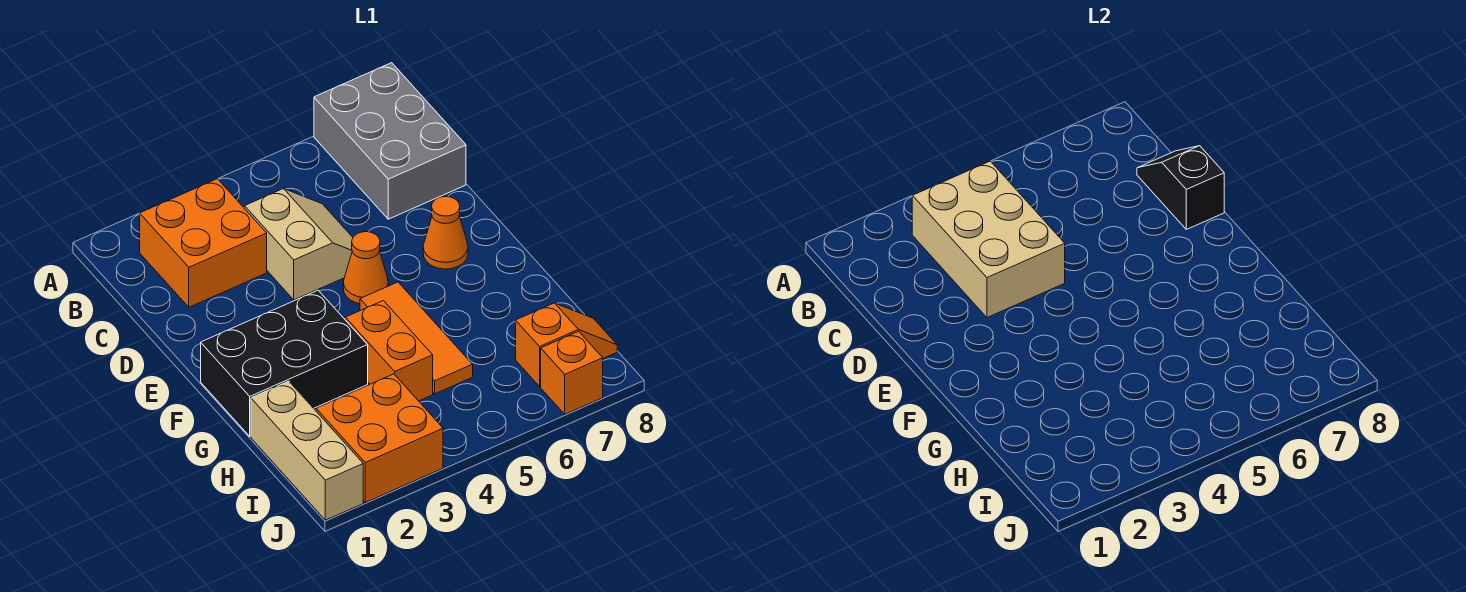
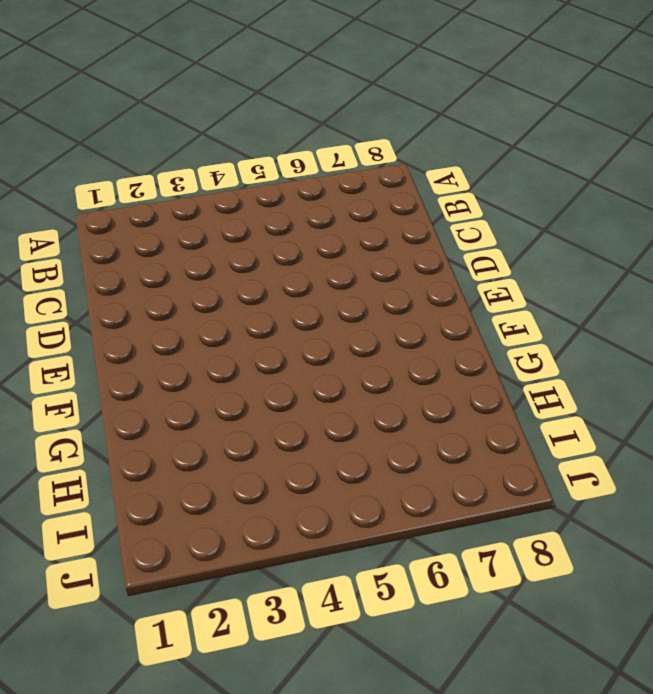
none -> grey brick A7:C8 level 1
none -> orange brick B2:C3 level 1
none -> tan slope C4:D5 level 1 top 4

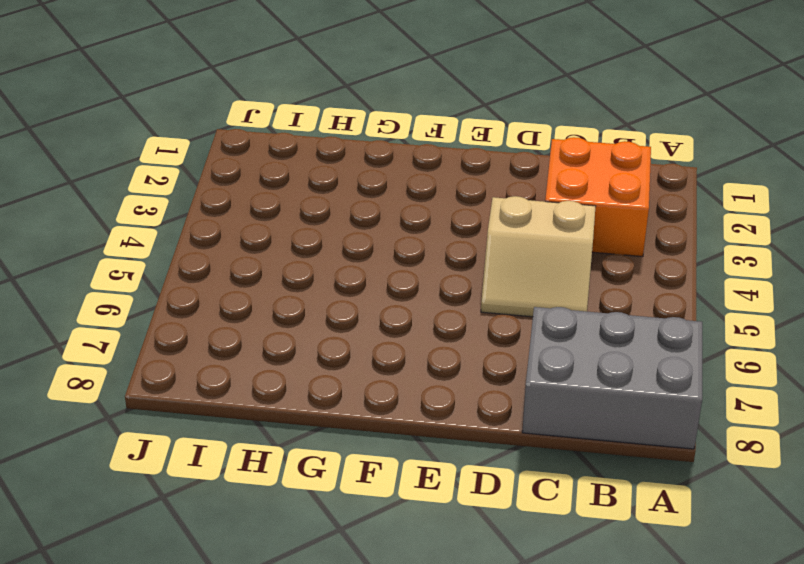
none -> orange cone E5 level 1
none -> orange cone E7 level 1
none -> black brick F1:G3 level 1

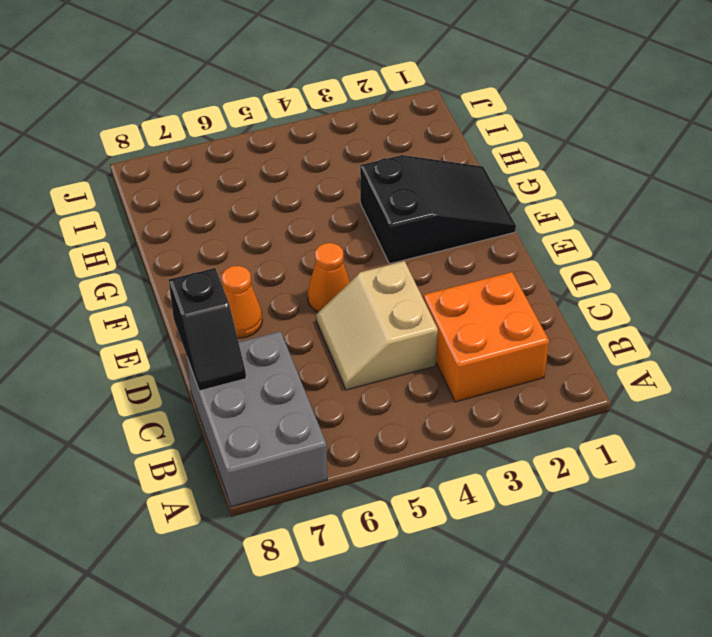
black slope F1:G3 level 1 top 3 -> black brick F1:G3 level 1
none -> orange tile F5:H5 level 1
none -> orange brick G4:H4 level 1
none -> tan brick H1:J1 level 1

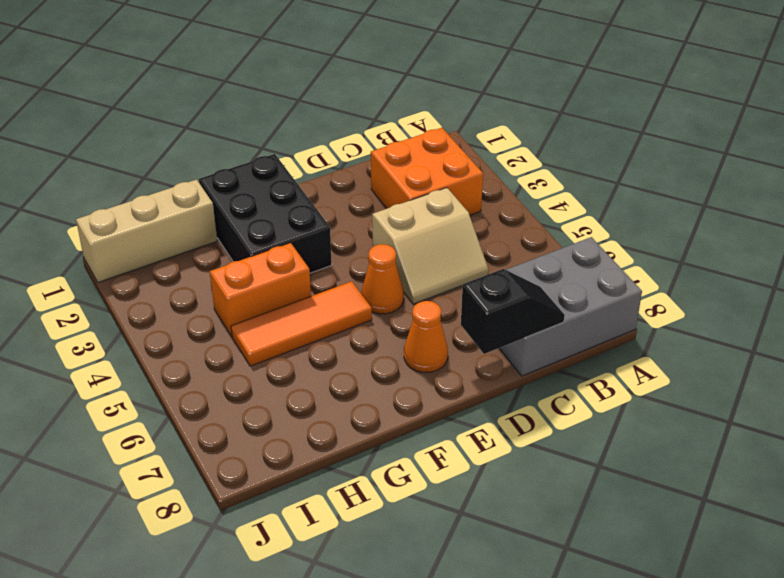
none -> orange brick I2:J3 level 1
none -> orange slope I7:I8 level 1 top 7
none -> orange brick J7 level 1

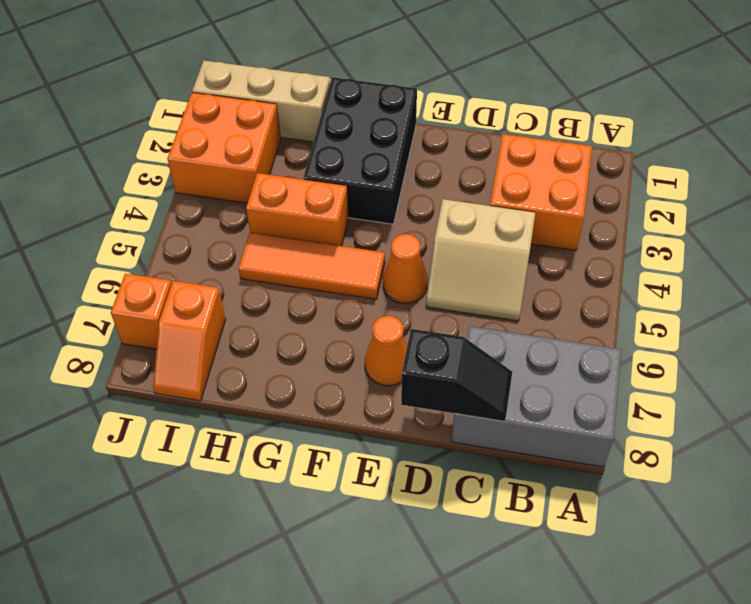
none -> tan brick B3:D4 level 2

